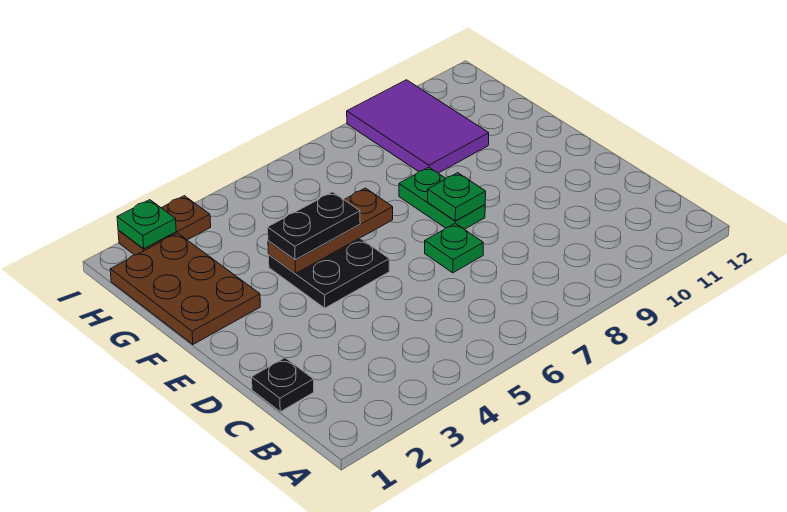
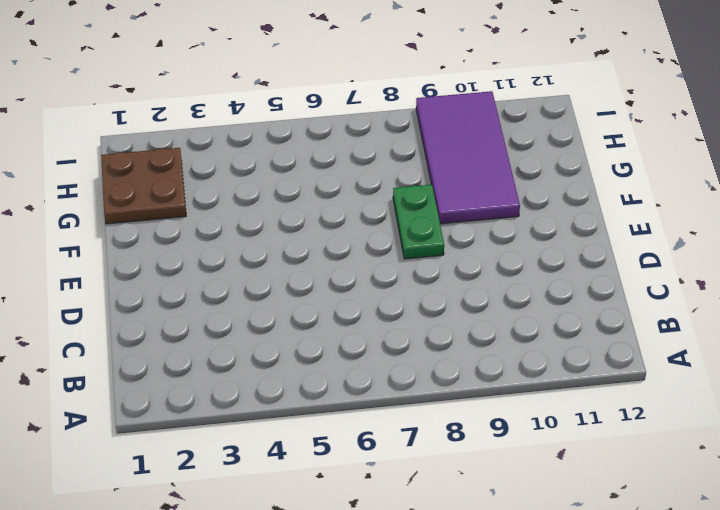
purple tile F9:I10 level 1 -> purple tile G9:I10 level 1
brown plate G1:H2 level 1 -> brown plate F1:H2 level 1
none -> black plate C1 level 1
none -> green plate D7 level 1

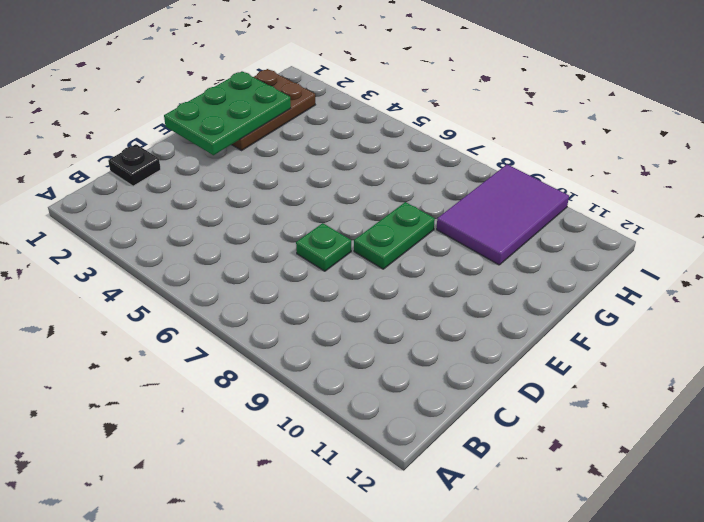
green plate E1:G2 level 2 -> none
none -> black plate E4:F5 level 1
none -> brown plate I2:I3 level 1

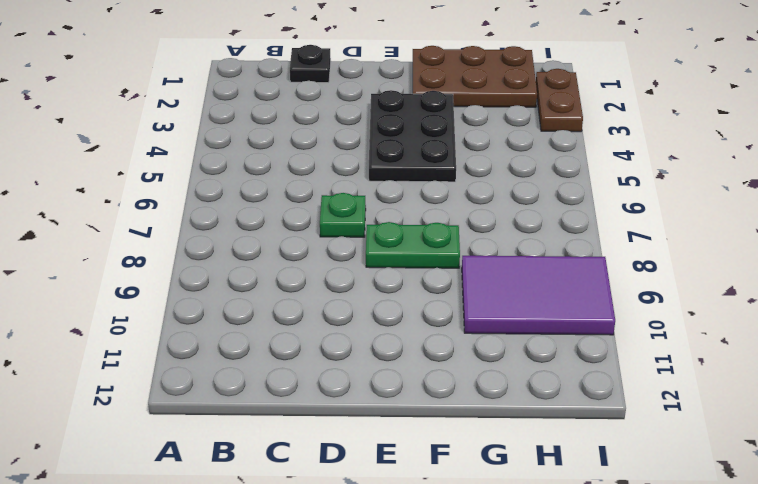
black plate E3:F5 level 1 -> black plate E4:F5 level 1
none -> green plate E8 level 2
none -> brown plate F4:F6 level 2

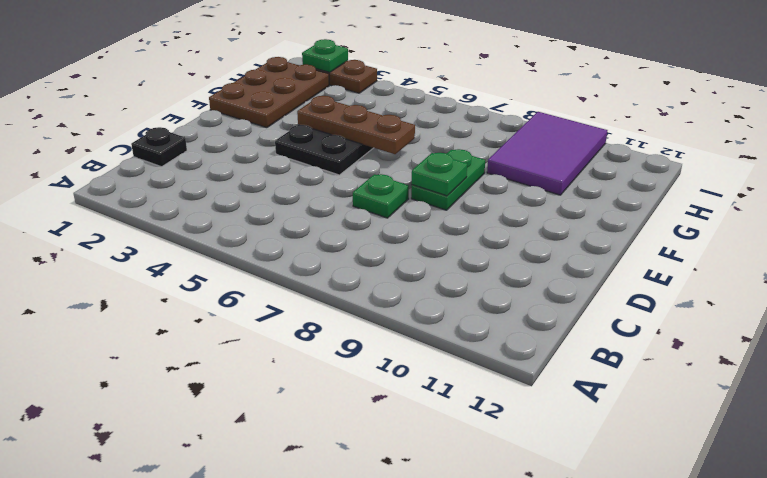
none -> black plate F4:F5 level 3

